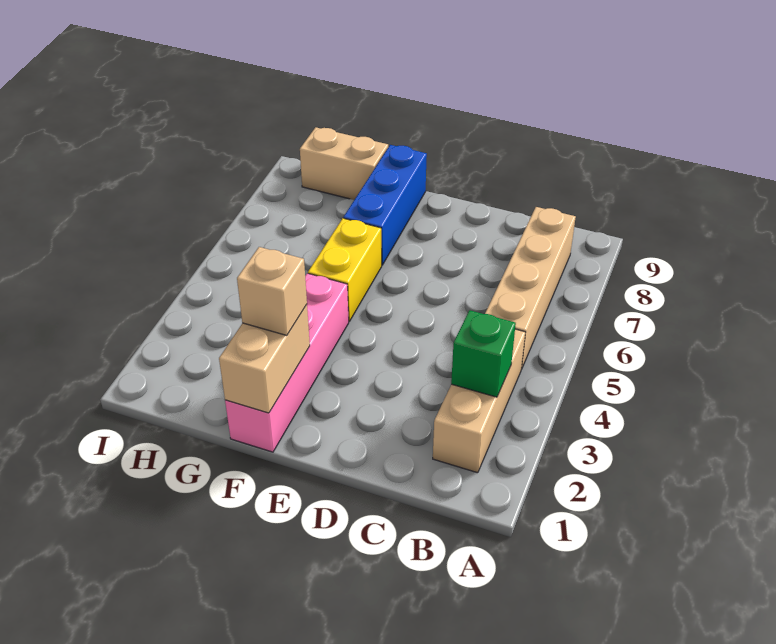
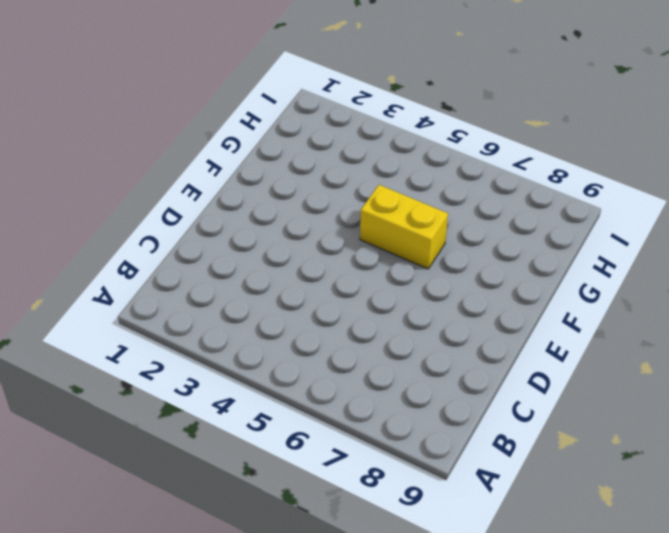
none -> tan brick B2:B4 level 1
none -> tan brick B5:B8 level 1

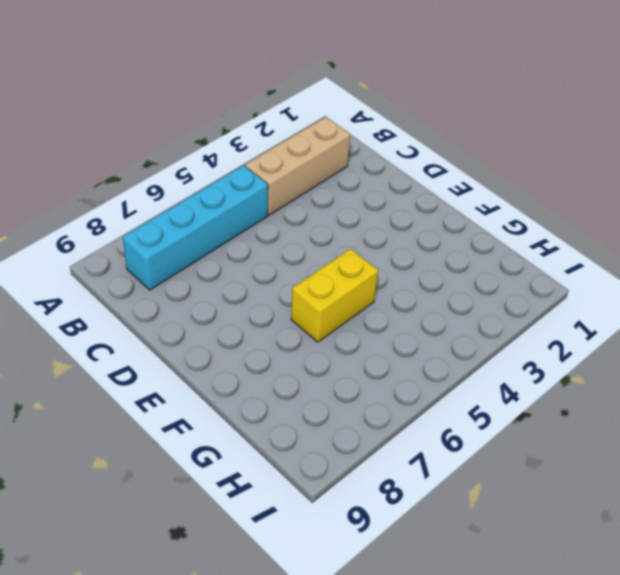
cyan brick B5:B8 level 1 -> tan brick B5:B8 level 1
none -> pink brick F1:F4 level 1
none -> blue brick F7:F9 level 1

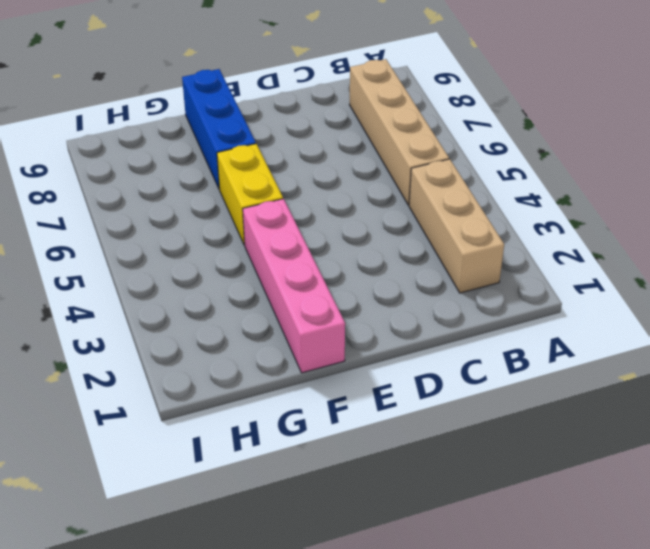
none -> tan brick G9:H9 level 1
none -> green brick B3 level 2

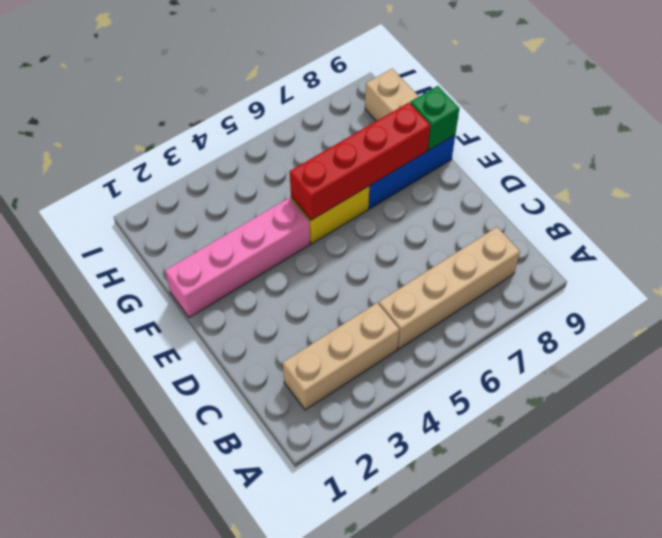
red brick F5:F8 level 2 -> none
green brick F9 level 2 -> green brick B3 level 2
none -> tan brick F1:F2 level 2
none -> tan brick F2 level 3

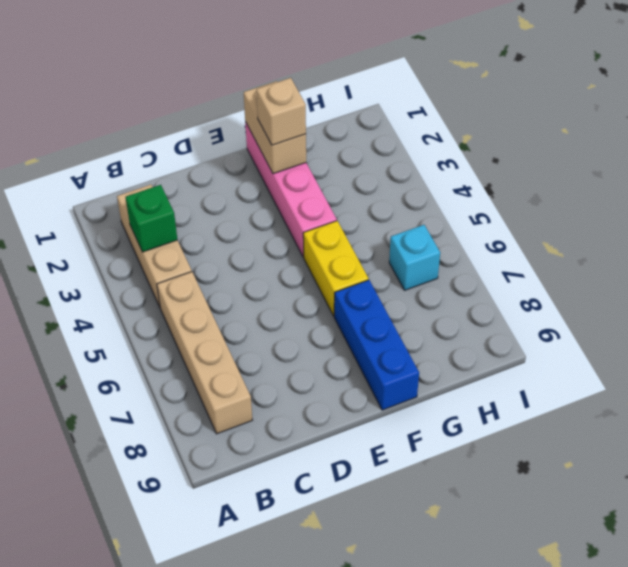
cyan brick H6 level 1 -> none
none -> tan brick G9:H9 level 1

